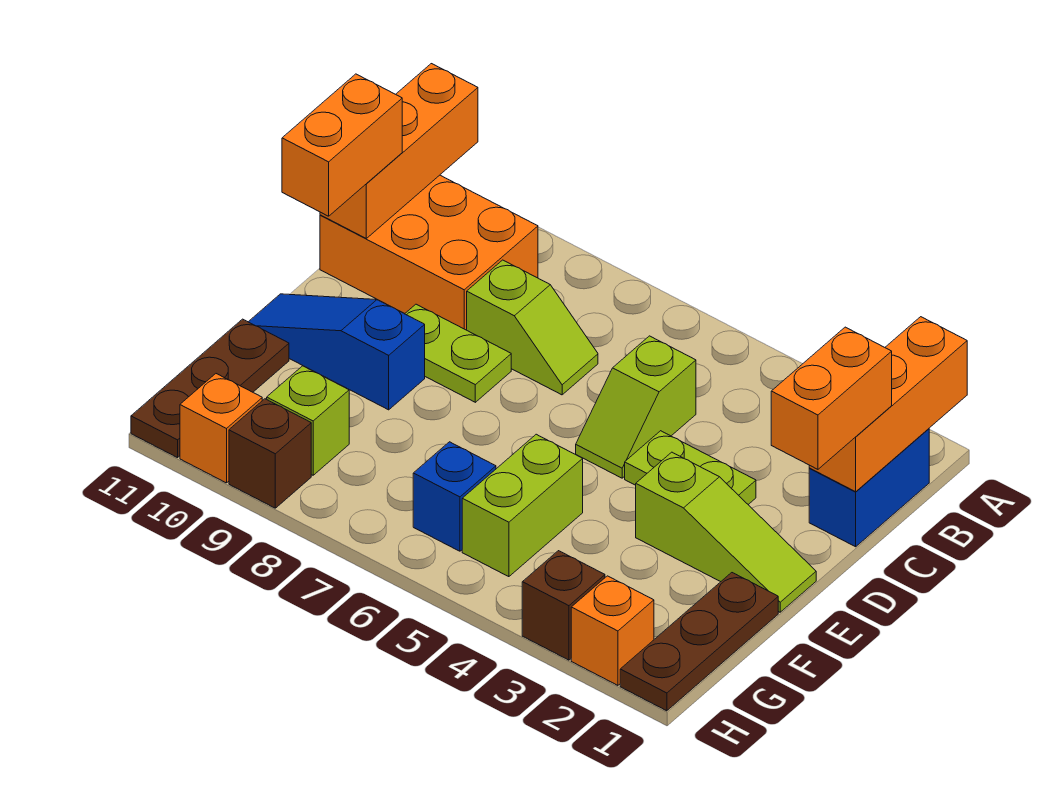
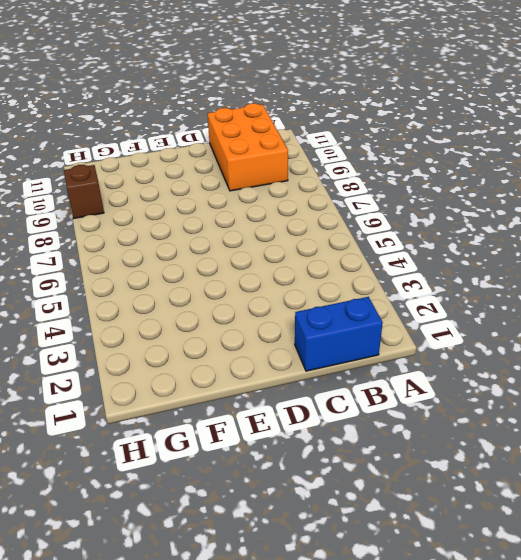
none -> lime slope C5:D5 level 1 top C
none -> lime slope C7:C8 level 1 top 8
none -> lime plate D3:D4 level 1

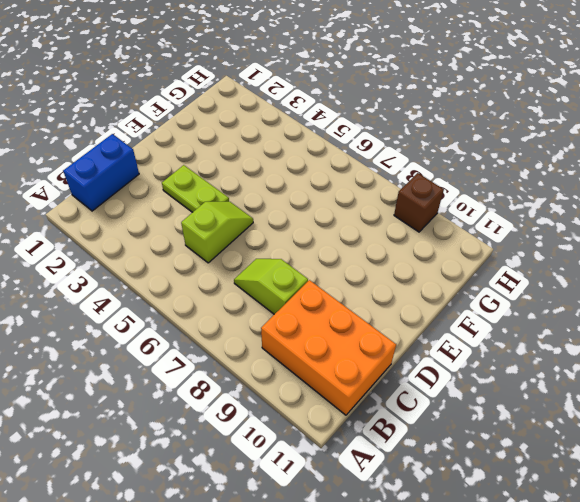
none -> lime plate D8:D9 level 1
none -> lime slope E1:E3 level 1 top 3
none -> blue slope E9:E11 level 1 top 9

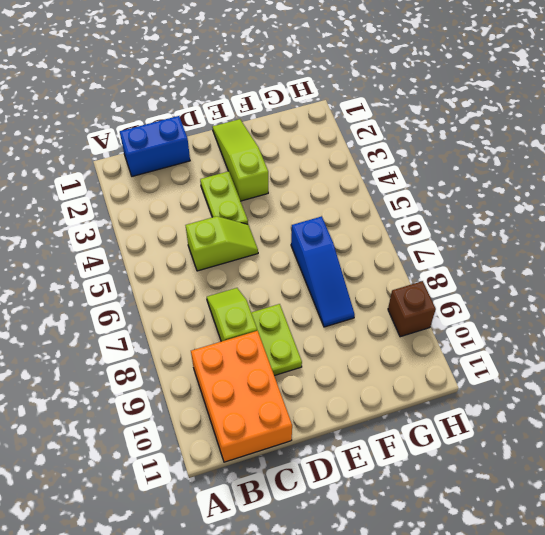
blue slope F6:F8 level 1 top 6 -> blue slope E9:E11 level 1 top 9
none -> brown plate F1:H1 level 1
none -> lime brick F5:G5 level 1
none -> brown plate F11:H11 level 1

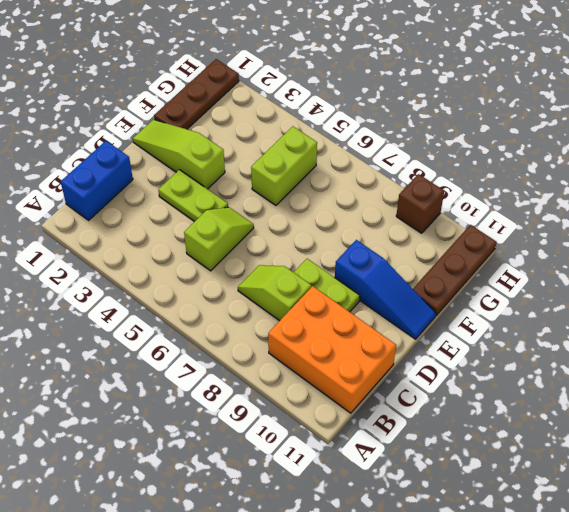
none -> blue brick G6 level 1
none -> lime brick G9 level 1
none -> orange brick H2 level 1

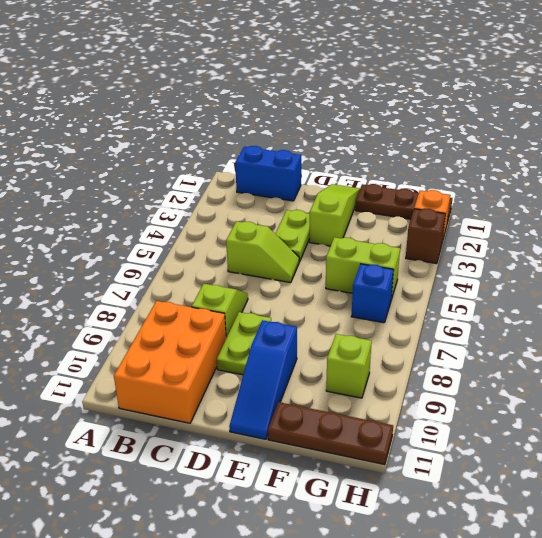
none -> brown brick H9 level 1
none -> orange brick H10 level 1
none -> orange brick A1:C1 level 2

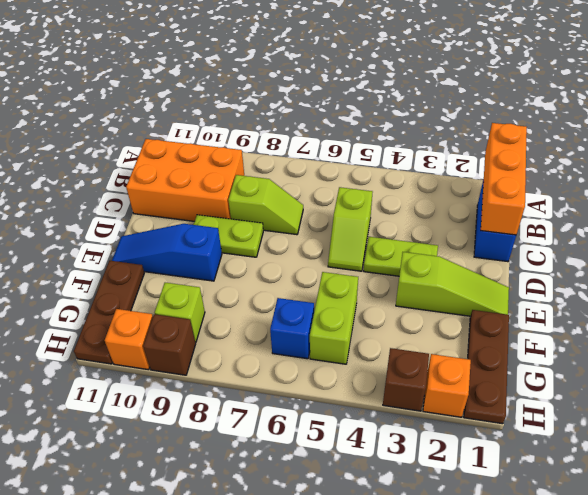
none -> orange brick A11:C11 level 2
none -> orange brick C1:D1 level 3
none -> orange brick C11:D11 level 3

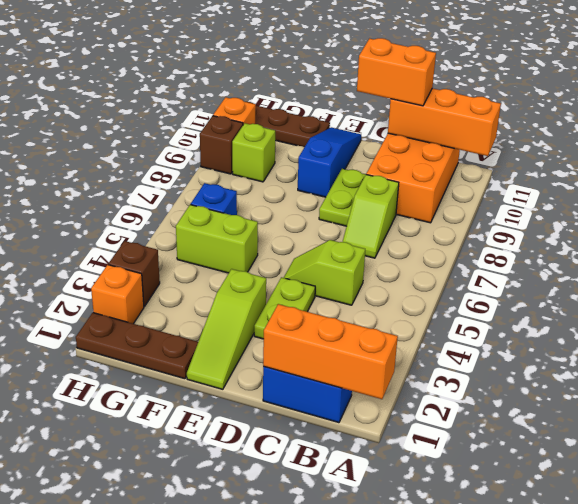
none -> orange brick C1:D1 level 3

